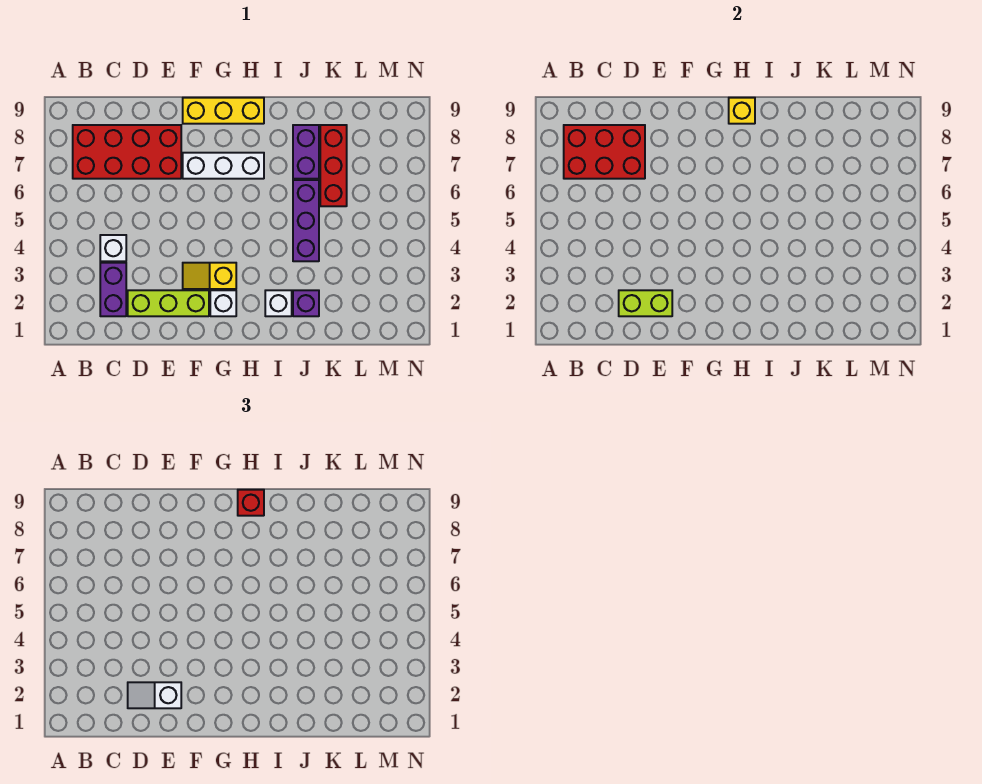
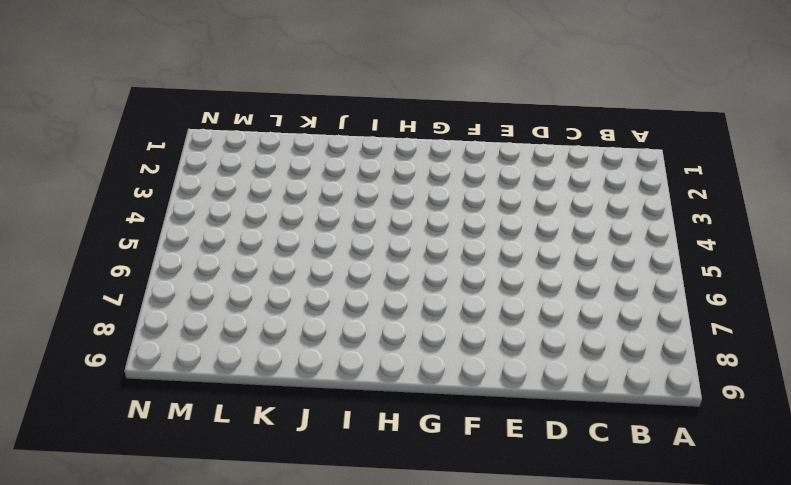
none -> red brick B7:E8 level 1
none -> purple brick C2:C3 level 1
none -> white brick C4 level 1

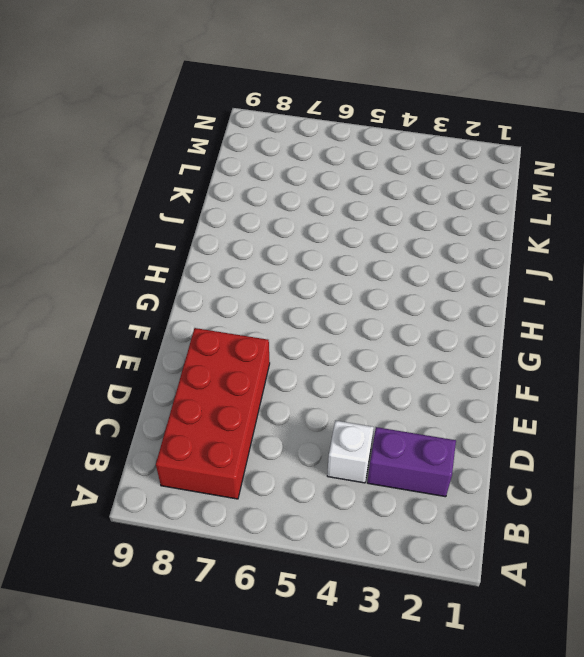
none -> lime brick D2:F2 level 1
none -> yellow slope F3:G3 level 1 top G
none -> white brick F7:H7 level 1

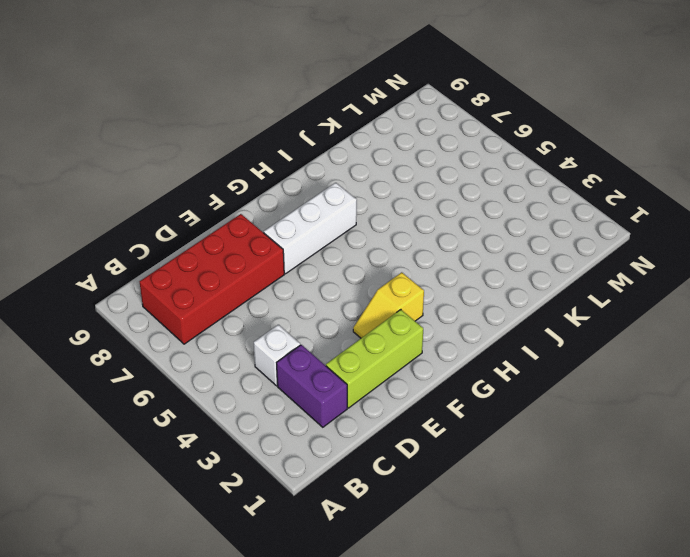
none -> yellow brick F9:H9 level 1
none -> white brick G2 level 1
none -> white brick I2 level 1

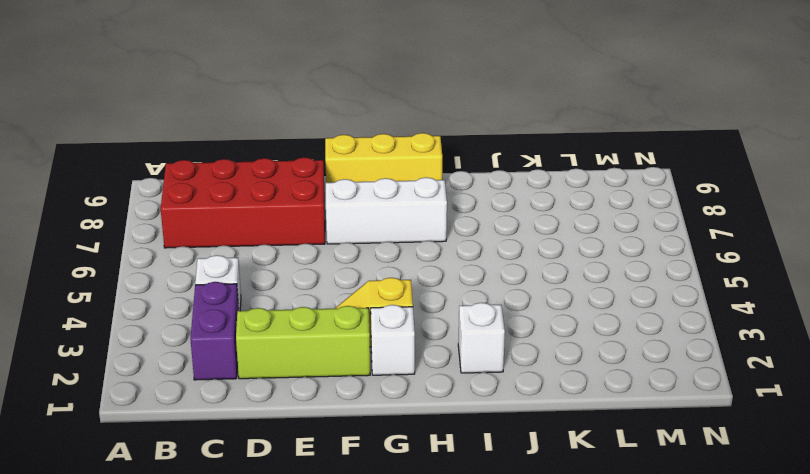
none -> purple brick J2 level 1
none -> purple brick J4:J6 level 1
none -> purple brick J7:J8 level 1

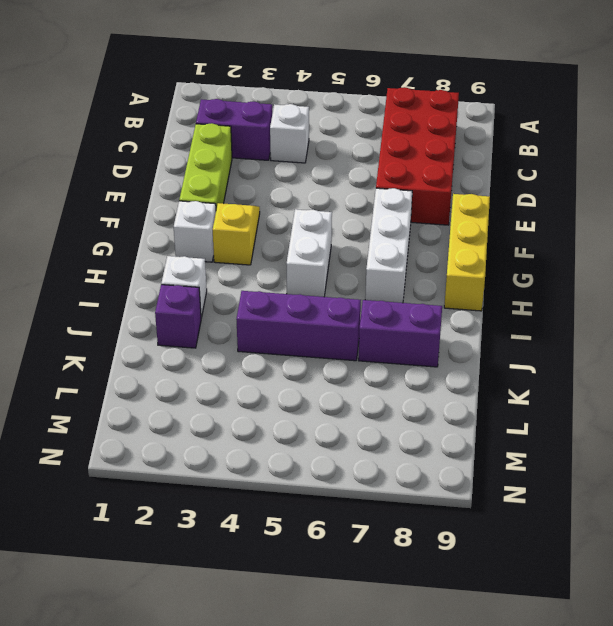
white brick G5:H5 level 1 -> none
none -> red brick K6:K8 level 1
none -> red brick B7:D8 level 2
none -> lime brick D2:E2 level 2

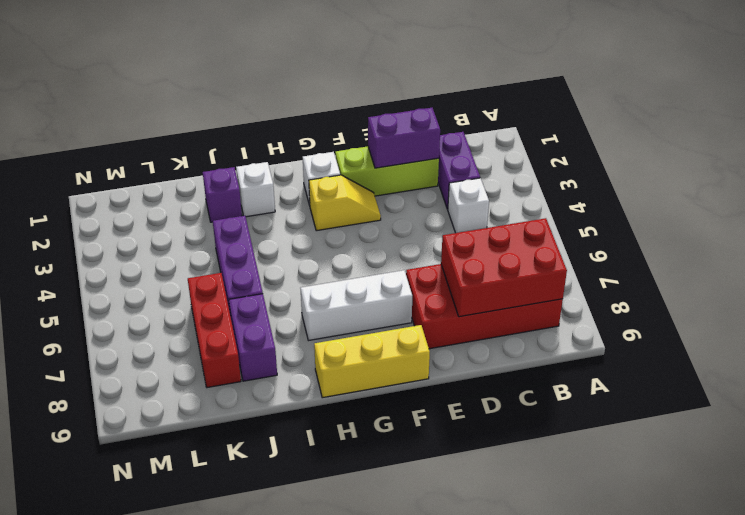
purple brick D2:E2 level 2 -> lime brick D2:E2 level 2
none -> yellow brick H9 level 2
none -> white slope D2:E2 level 3 top E
none -> red brick H9 level 3

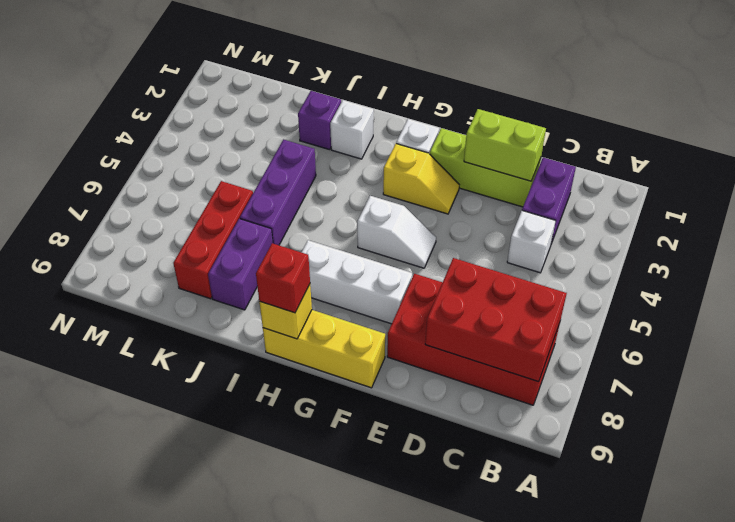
white slope F5:G5 level 1 top G -> white slope D2:E2 level 3 top E

